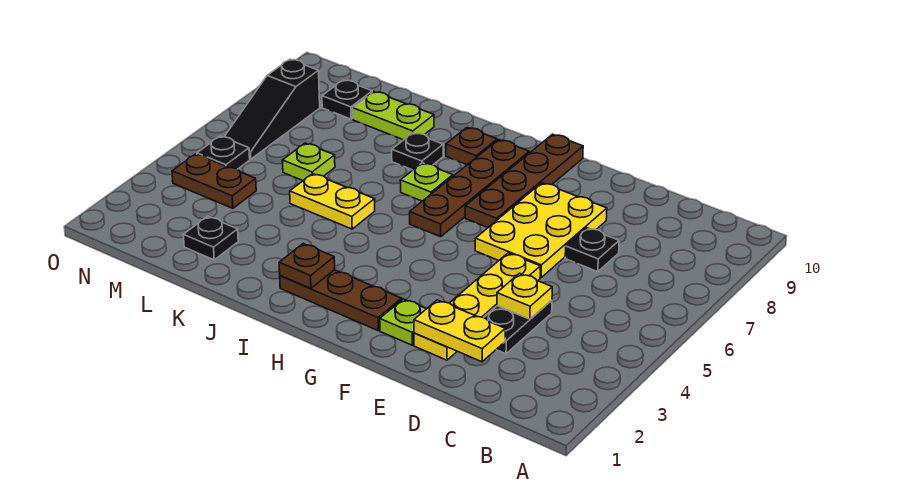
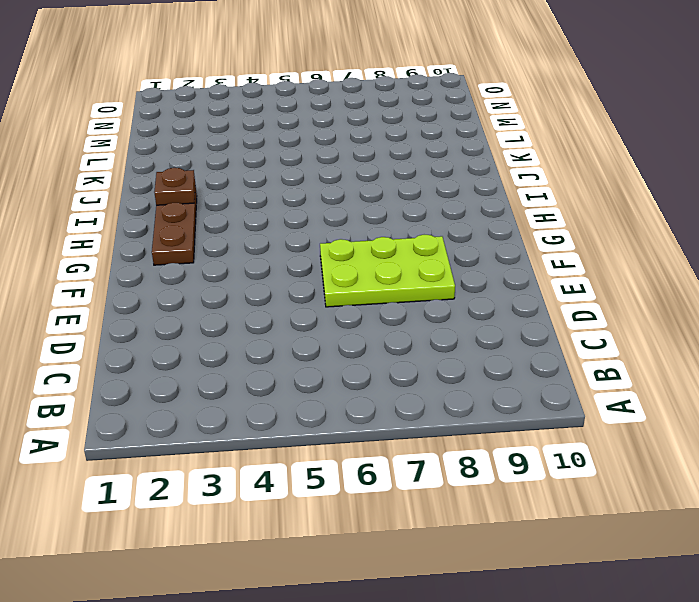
lime plate E6:F8 level 1 -> yellow plate E6:F8 level 1
none -> black plate D3:D4 level 1
none -> black plate D7 level 1
none -> yellow plate E2:E5 level 1

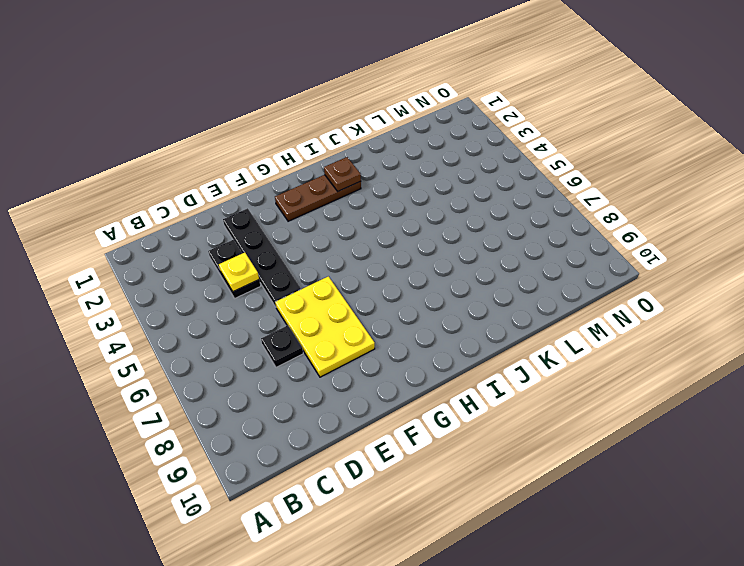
black plate E2:E5 level 1 -> yellow plate E2:E5 level 1
none -> lime plate F2 level 1
none -> brown plate G7:G10 level 1
none -> brown plate H6:H9 level 1

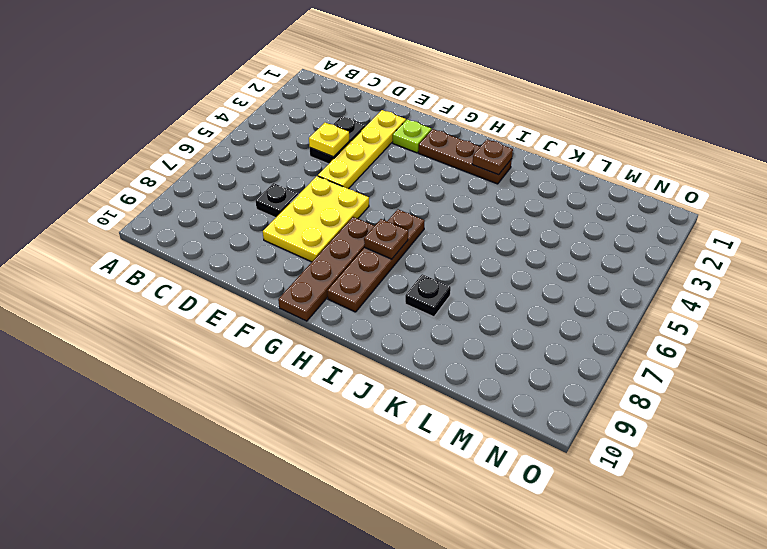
brown plate H7 level 2 -> brown plate I9 level 1
none -> lime plate I7 level 1
none -> yellow plate J5:K5 level 1
none -> lime plate K9:L9 level 1

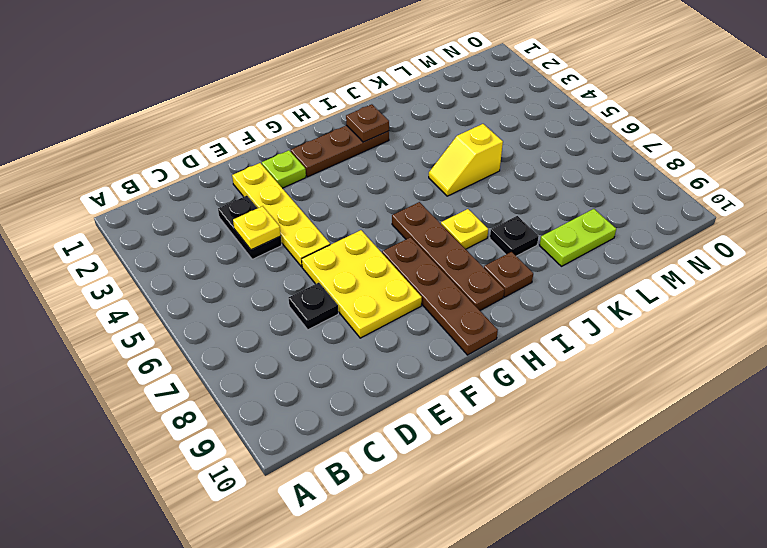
yellow plate I7 level 1 -> lime plate I7 level 1
yellow slope J5:K5 level 1 top K -> yellow plate J5:K5 level 1
none -> black plate L2 level 1
none -> lime plate L6 level 1
none -> brown plate M4:N4 level 1

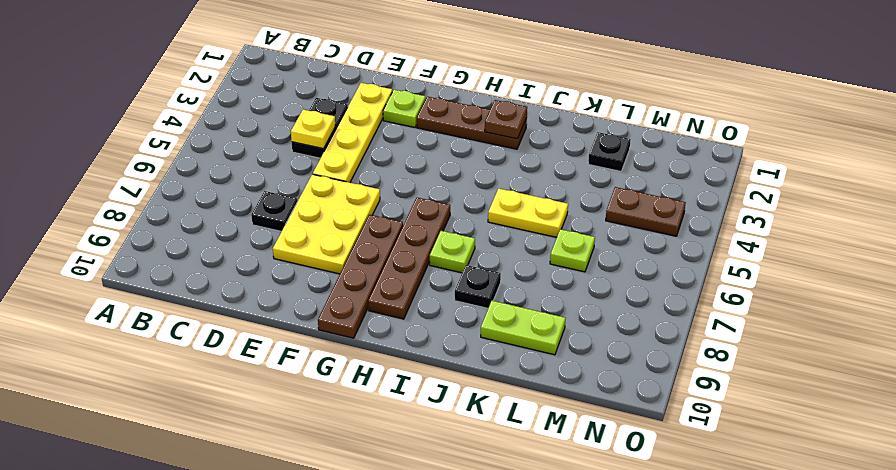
none -> brown plate I9 level 1
none -> black plate M9 level 1
none -> black plate N5 level 1

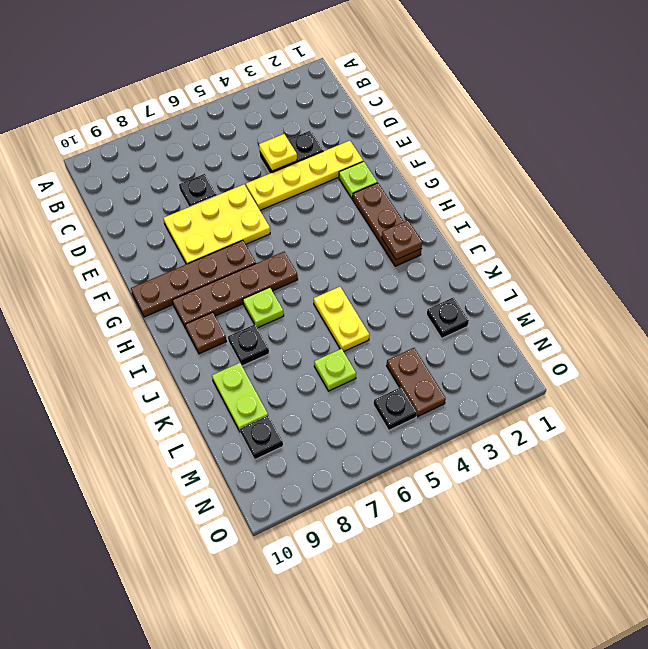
none -> black slope N6:N8 level 1 top 8
none -> yellow plate D2:E2 level 2

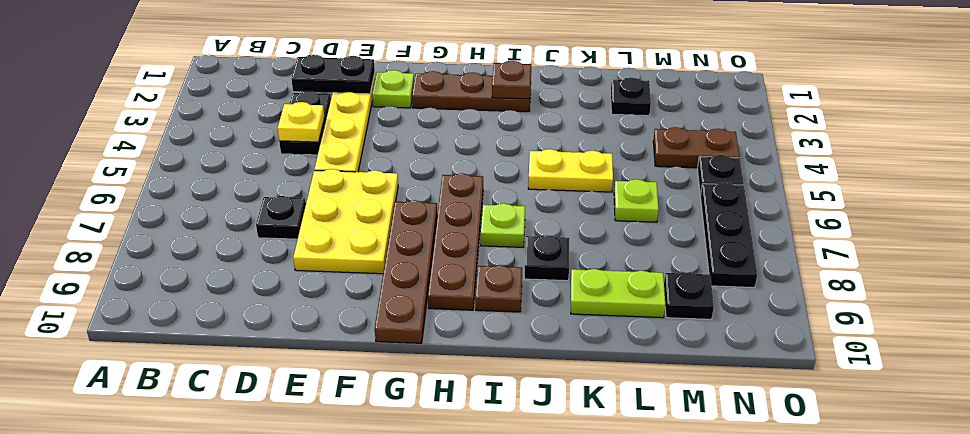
black plate D2:E2 level 2 -> yellow plate D2:E2 level 2
black plate N6:N8 level 1 -> black slope N6:N8 level 1 top 8

